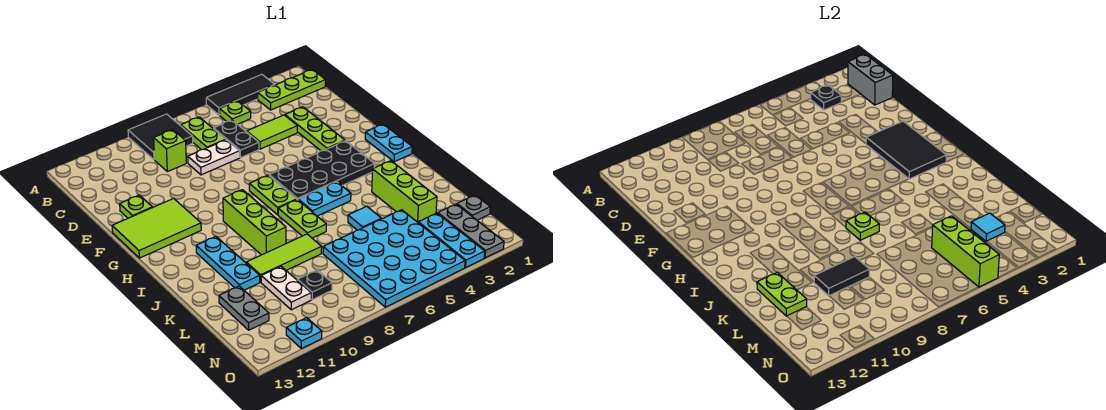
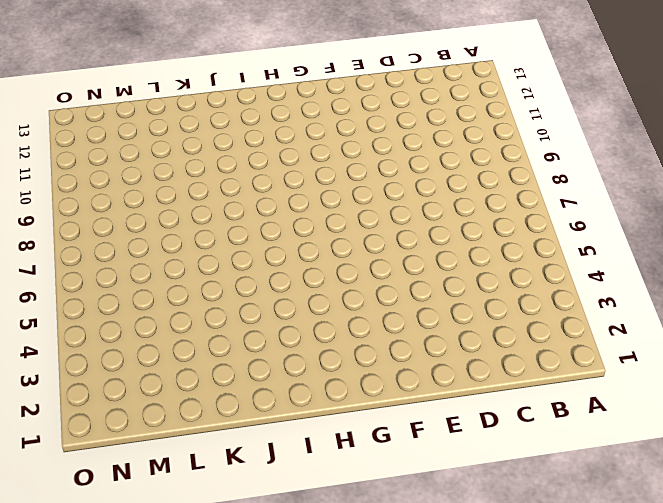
none -> black tile A3:A5 level 1
none -> black tile A8:B9 level 1
none -> lime plate B1:B3 level 1
none -> lime plate B5 level 1

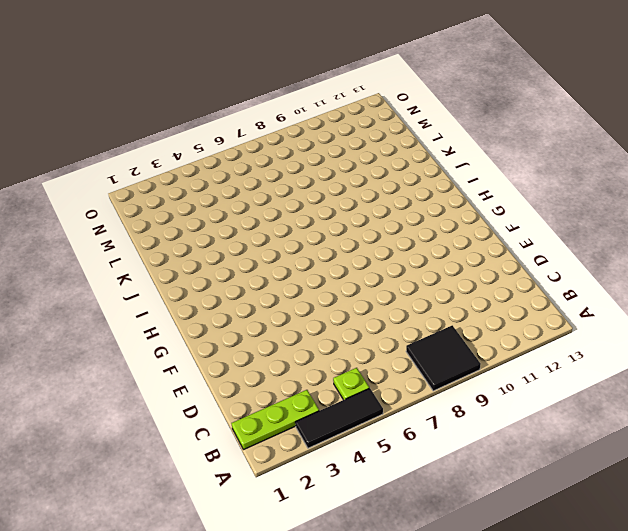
none -> lime plate B7:C7 level 1
none -> black plate C6:D6 level 1
none -> lime brick C9 level 1
none -> lime plate D3:F3 level 1

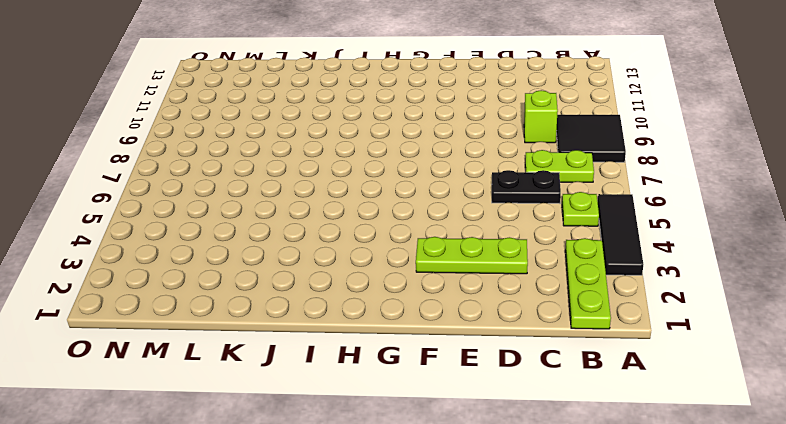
none -> lime tile D4:D5 level 1
none -> white plate D7:D8 level 1
none -> lime plate E12 level 1
none -> lime tile F11:G13 level 1

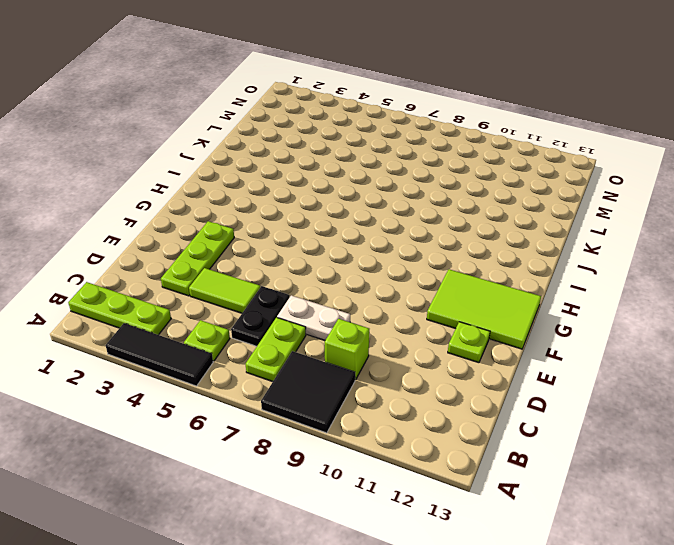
none -> cyan plate G1:H1 level 1
none -> black plate G3:H6 level 1
none -> lime plate G7:H7 level 1
none -> lime brick H9:J9 level 1

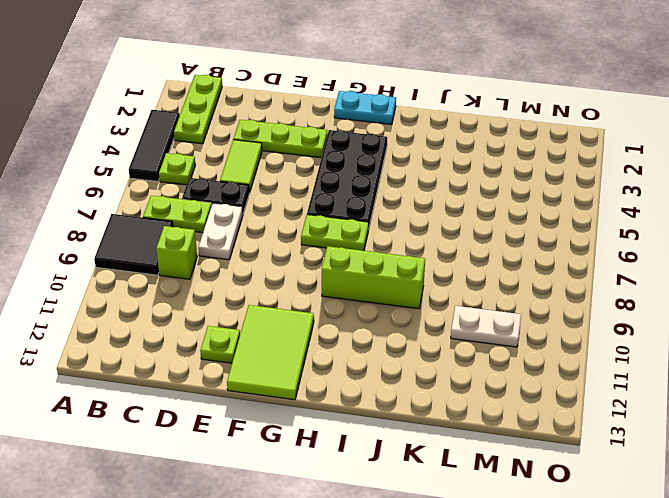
none -> cyan plate I5:I6 level 1
none -> lime plate I7:J7 level 1
none -> cyan plate I11:K11 level 1
none -> lime brick J3:L3 level 1

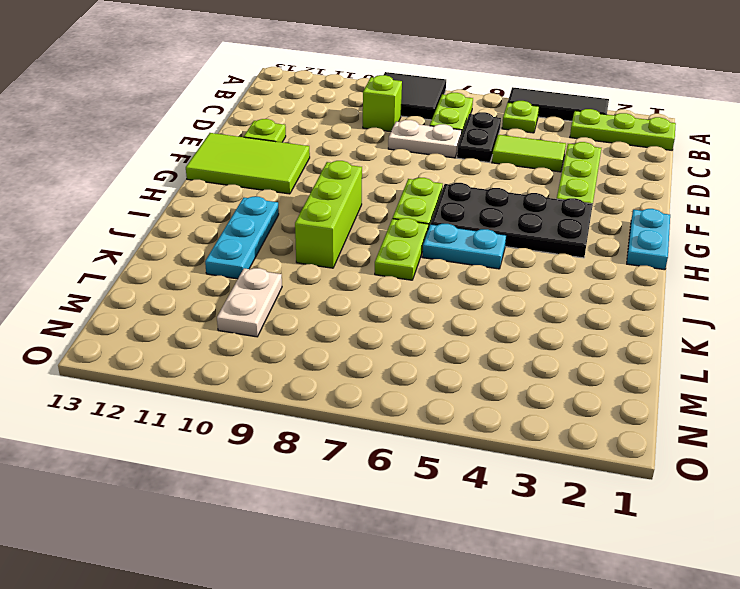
none -> lime brick J3:L3 level 1
none -> cyan tile K5 level 1
none -> lime tile K8:K10 level 1
none -> cyan plate L4:O7 level 1

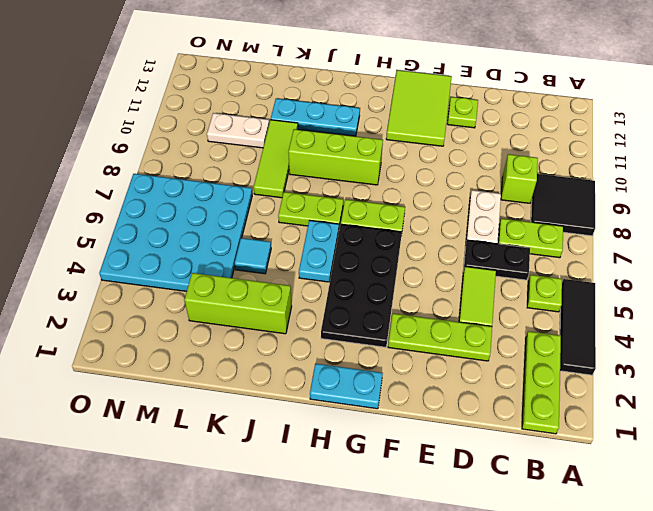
none -> grey plate L12:M12 level 1
none -> grey plate M1 level 1
none -> grey plate M2:O2 level 1
none -> cyan plate M3:O3 level 1

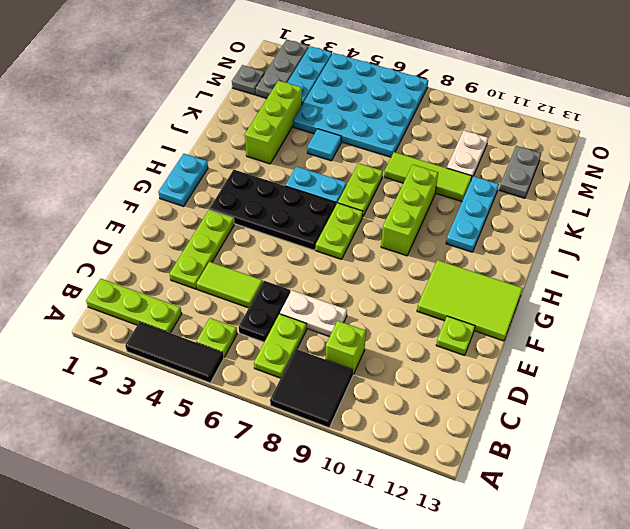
none -> black plate M9 level 1
none -> cyan plate O11 level 1
none -> grey brick B1:C1 level 2
none -> black plate B3 level 2

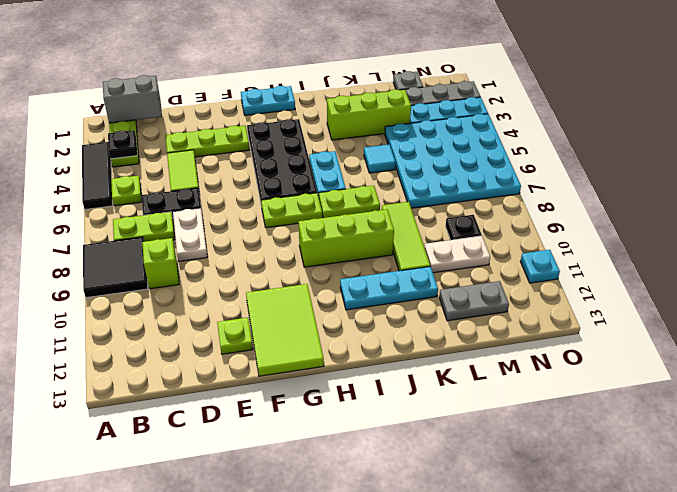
none -> black tile F2:H3 level 2
none -> lime plate J7 level 2
none -> lime plate K12:L12 level 2
none -> black tile L9:L10 level 2

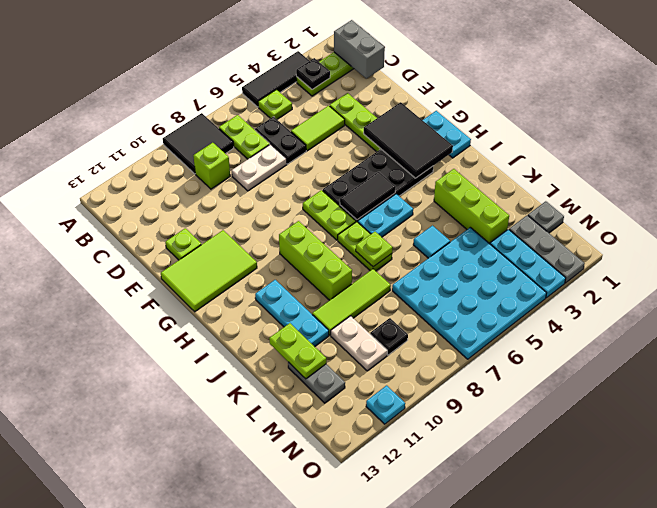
black tile H5:H6 level 2 -> black tile L9:L10 level 2
none -> cyan tile M3 level 2
none -> lime brick M5:O5 level 2

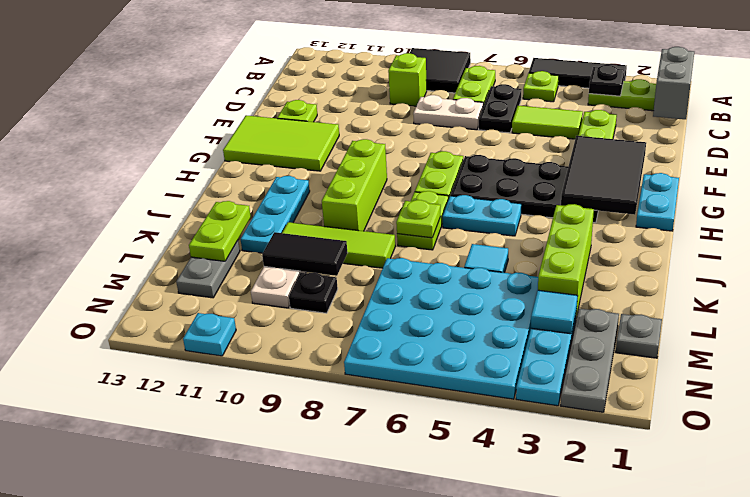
none -> lime brick M5:O5 level 2

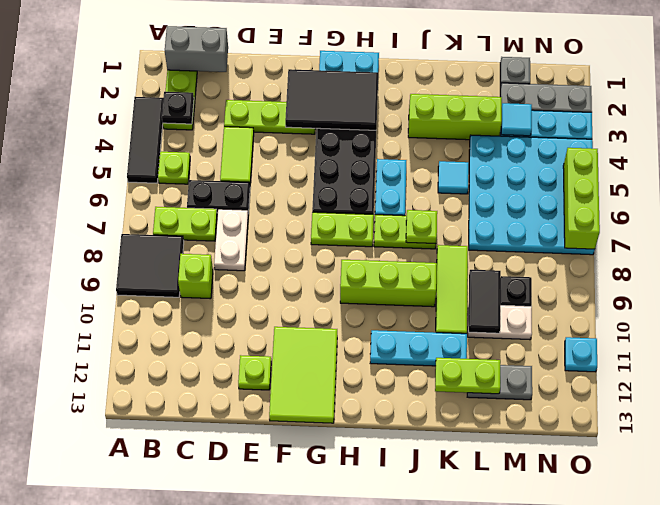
lime brick O5:O7 level 2 -> lime brick M5:O5 level 2

